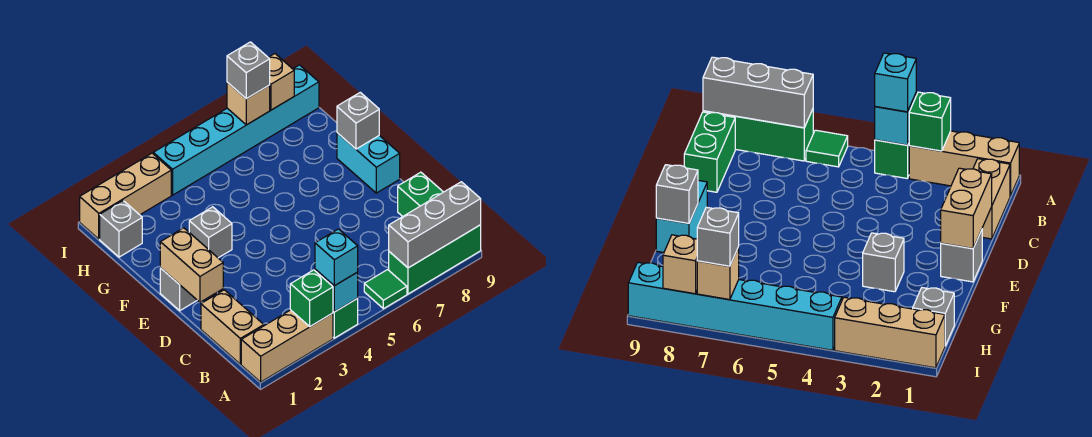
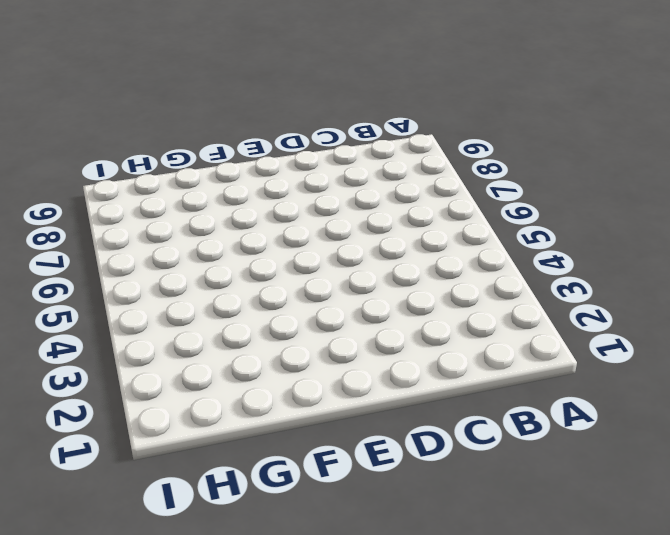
none -> tan brick A1:A3 level 1
none -> green brick A4 level 1
none -> green tile A6 level 1

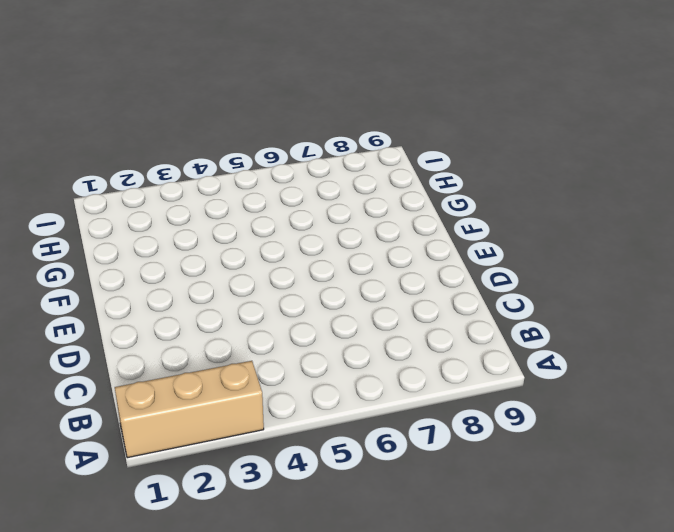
none -> green brick A4 level 1
none -> green tile A6 level 1
none -> green brick A7:A9 level 1

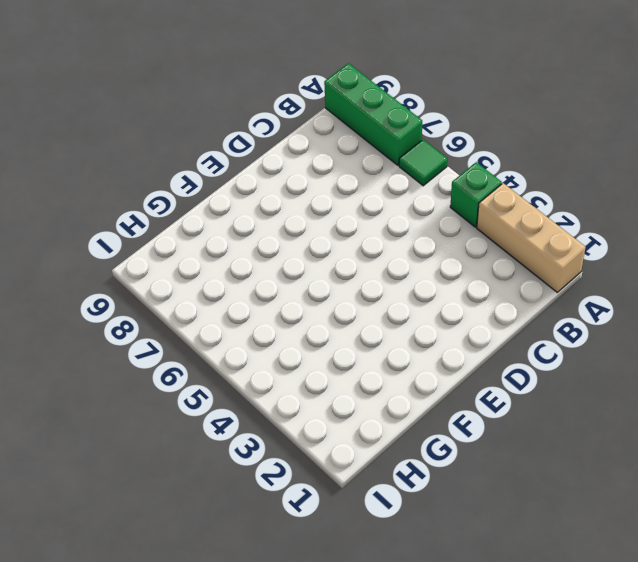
none -> tan brick B1:C1 level 1
none -> green brick B9:C9 level 1
none -> grey brick E1 level 1

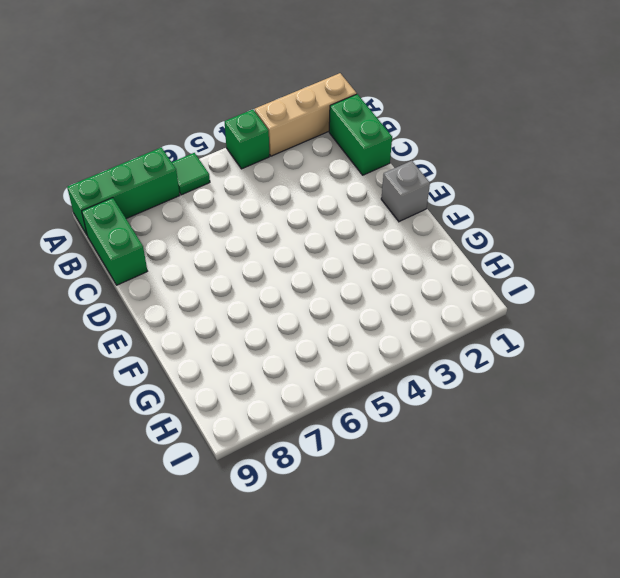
green brick B1:C1 level 1 -> tan brick B1:C1 level 1
none -> cyan brick E9:F9 level 1
none -> grey brick F3 level 1
none -> grey brick H1 level 1

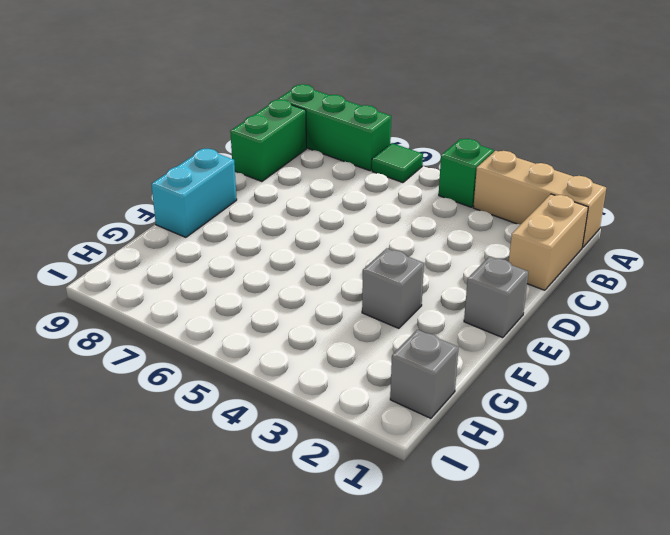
none -> tan brick I1:I3 level 1
none -> cyan brick I4:I9 level 1
none -> green brick A3 level 2

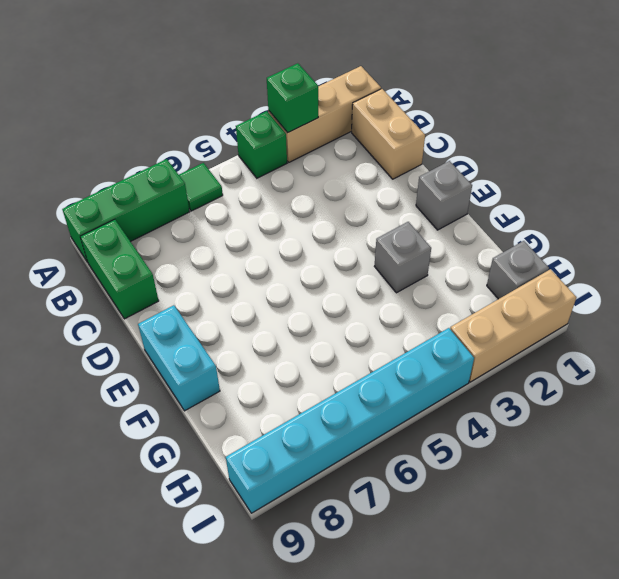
none -> cyan brick A4 level 2
none -> grey brick A7:A9 level 2
none -> tan brick D1:E1 level 2

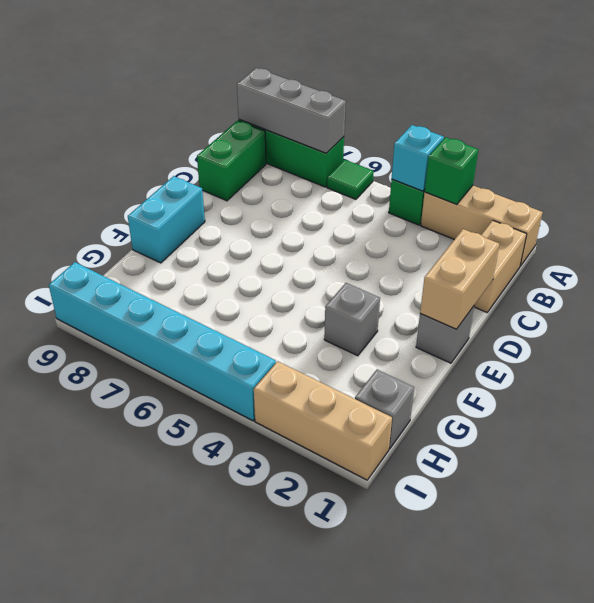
none -> grey brick F9 level 2
none -> tan brick I7 level 2
none -> tan brick I8 level 2

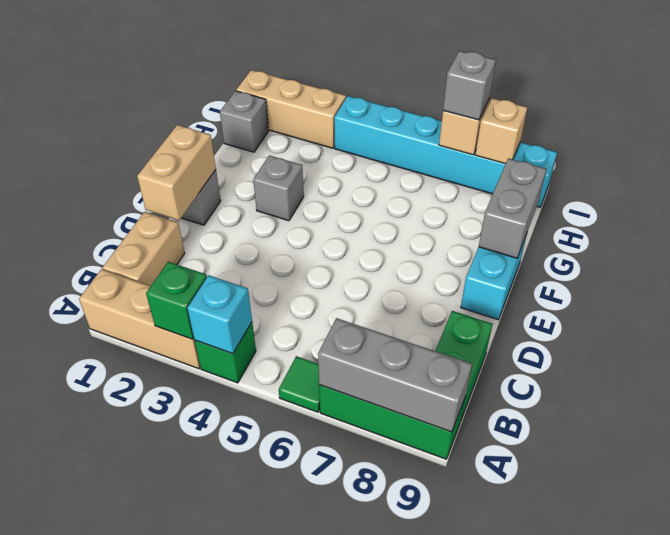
grey brick F9:G9 level 2 -> grey brick F9 level 2
none -> cyan brick A4 level 3

